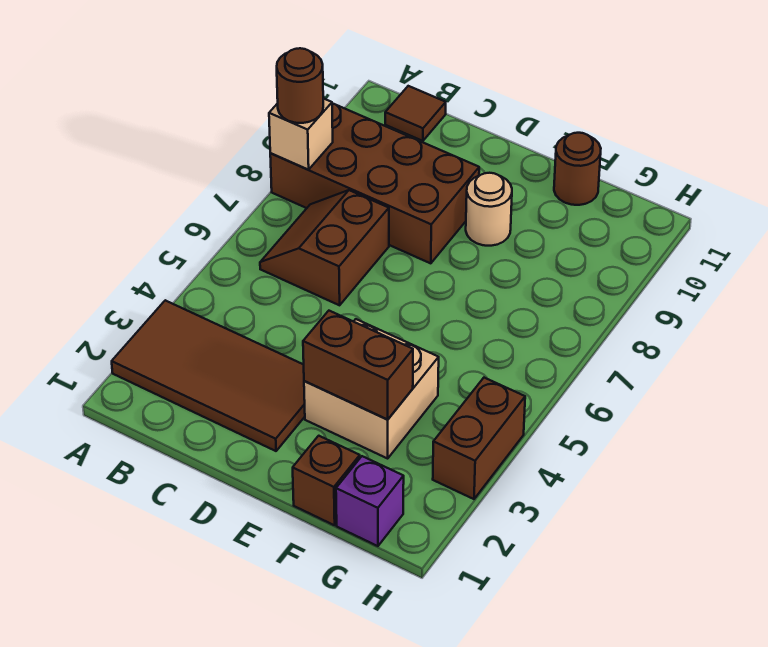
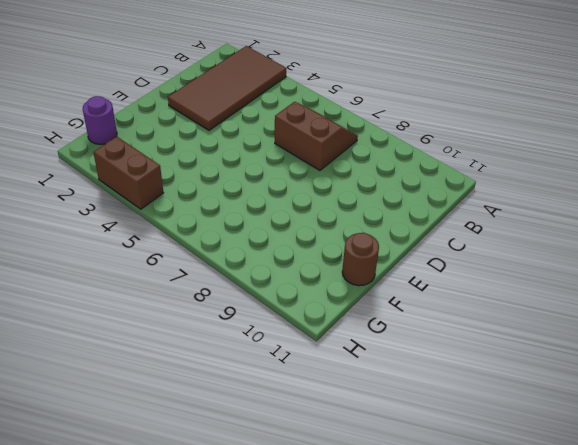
purple round brick G1 level 1 -> purple brick G1 level 1
none -> brown brick A8:D9 level 1
none -> brown tile B11 level 1
none -> tan brick E3:F4 level 1

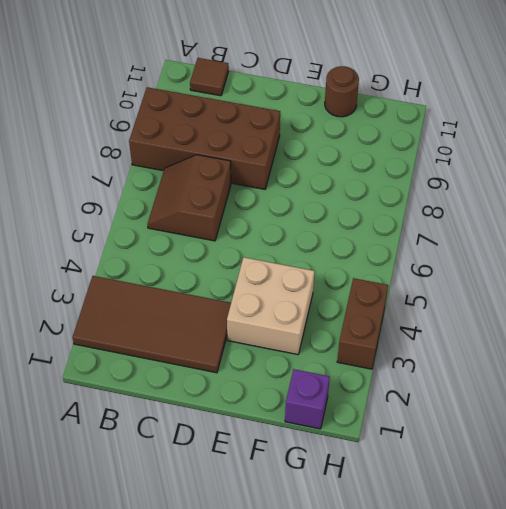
none -> tan round brick E9 level 1
none -> brown brick F1 level 1
none -> tan brick A8 level 2

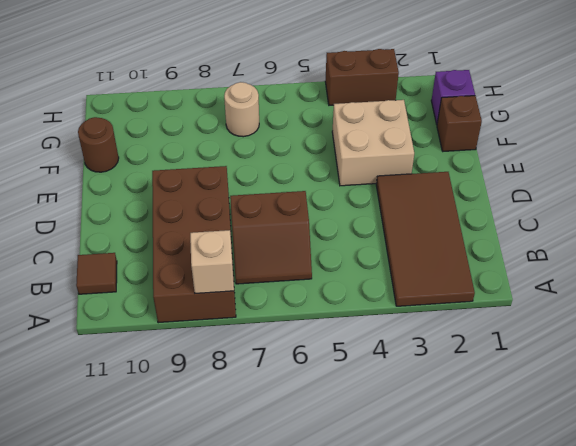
tan round brick G7 level 1 -> tan round brick E9 level 1
none -> brown brick E3:F3 level 2
none -> brown round brick A8 level 3

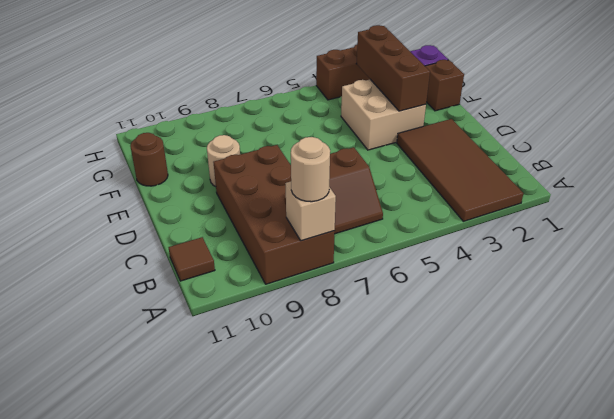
tan round brick A8 level 3 -> brown round brick A8 level 3
brown brick E3:G3 level 2 -> brown brick E3:F3 level 2

